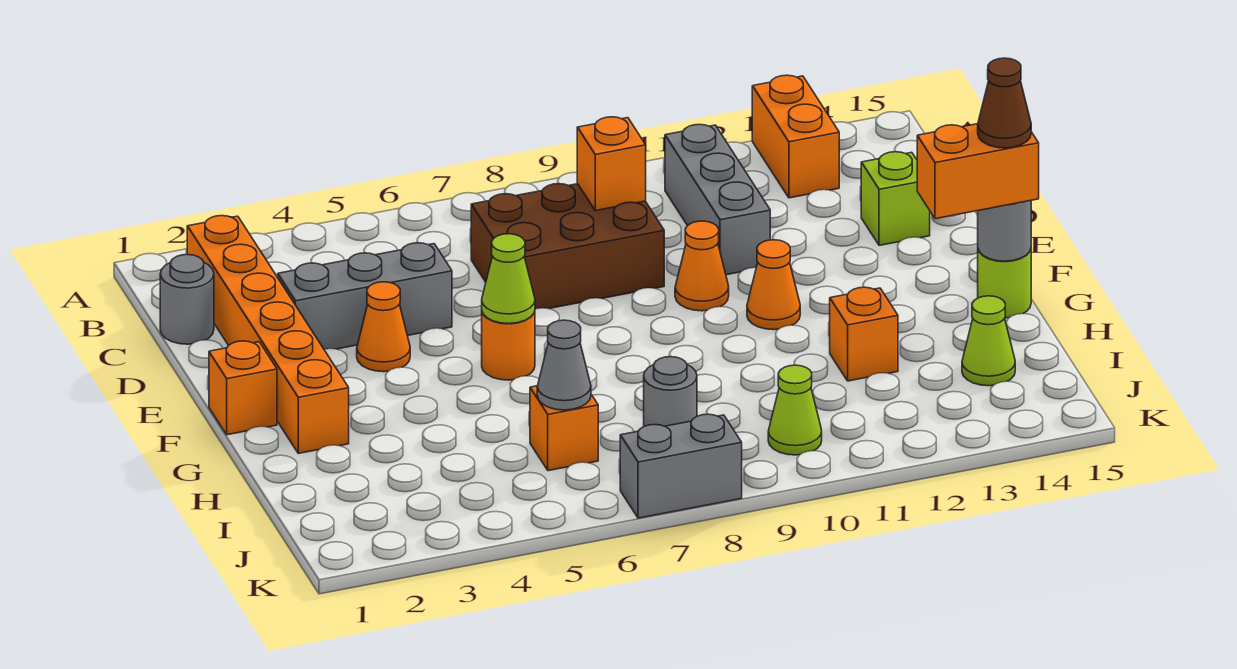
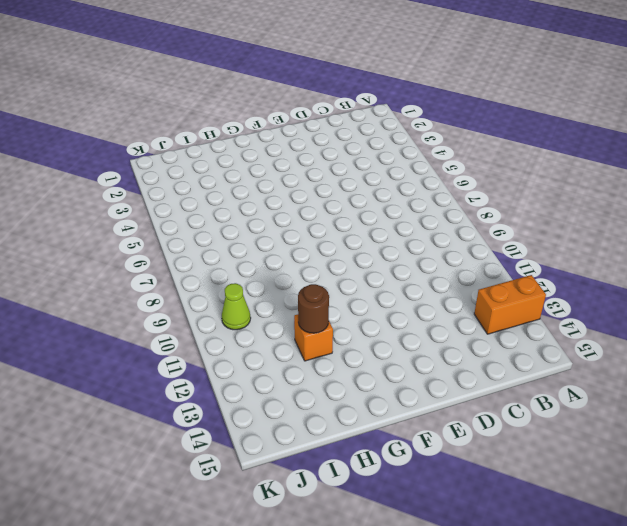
brown round brick H12 level 2 -> none
none -> orange brick B2:G2 level 1
none -> grey brick B11:D11 level 1
none -> grey round brick C1 level 1

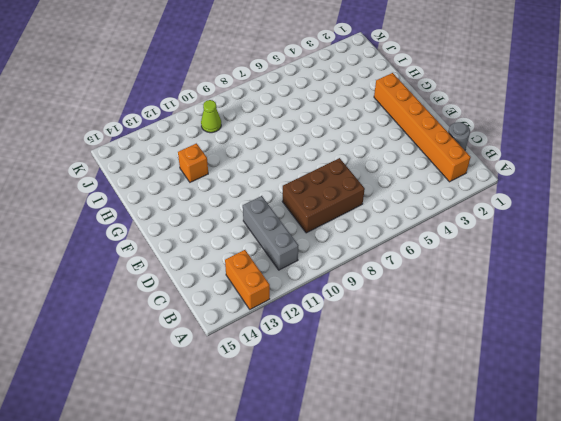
none -> grey brick D3:D5 level 1
none -> lime brick D14 level 1
none -> orange cone E4 level 1

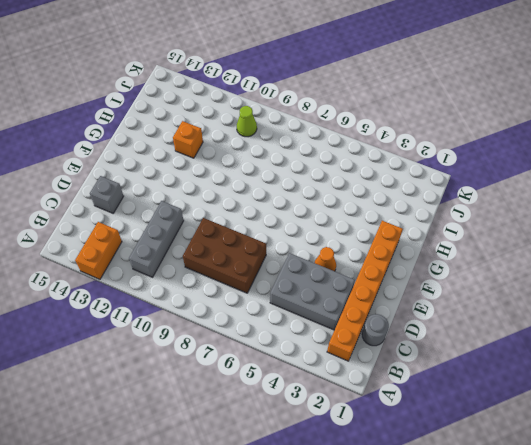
grey brick C3:D5 level 1 -> grey brick D3:D5 level 1
grey brick D14 level 1 -> lime brick D14 level 1
none -> orange cone E10 level 1
none -> orange brick F1 level 1
none -> orange round brick F6 level 1

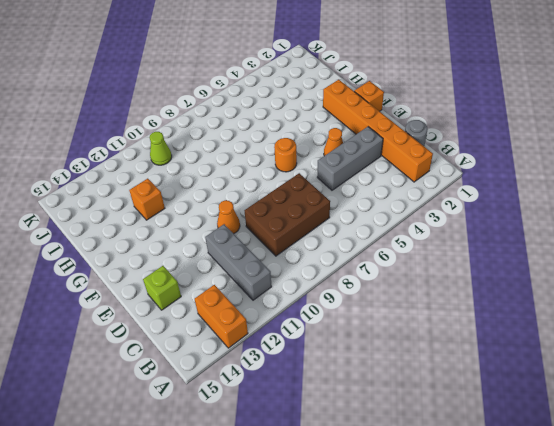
none -> orange cone F11 level 1
none -> lime round brick G15 level 1
none -> orange brick I6 level 1

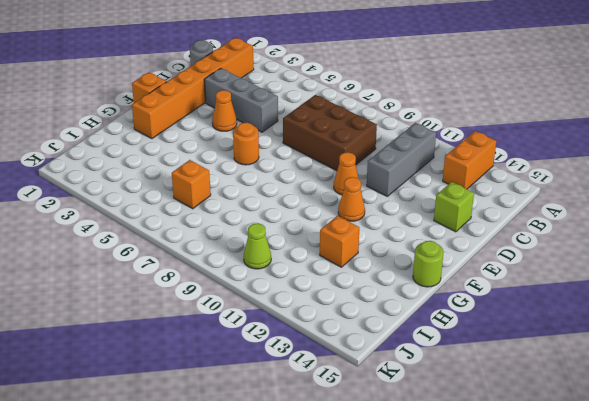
none -> grey round brick I8 level 1
none -> lime cone I14 level 1
none -> grey brick K7:K8 level 1

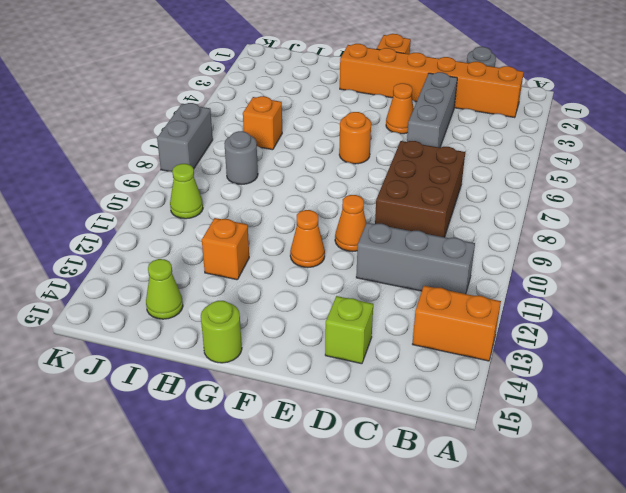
none -> orange brick C9 level 2
none -> lime cone F6 level 2
none -> grey round brick G15 level 2

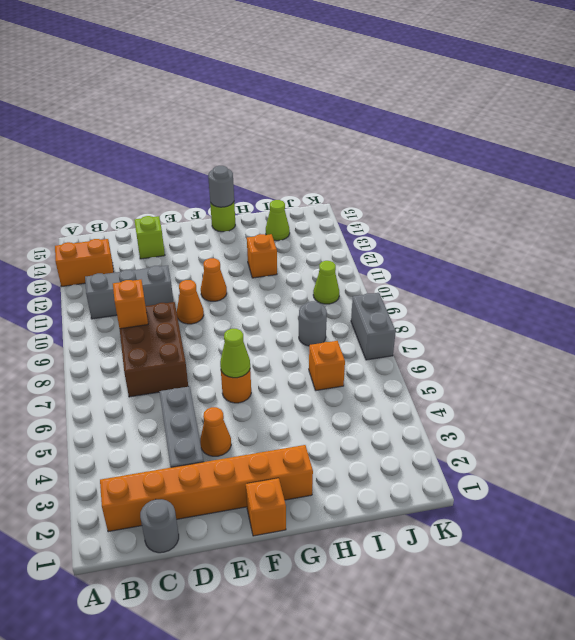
none -> grey cone I6 level 2
none -> orange brick G14:G15 level 3
none -> brown cone G15 level 4

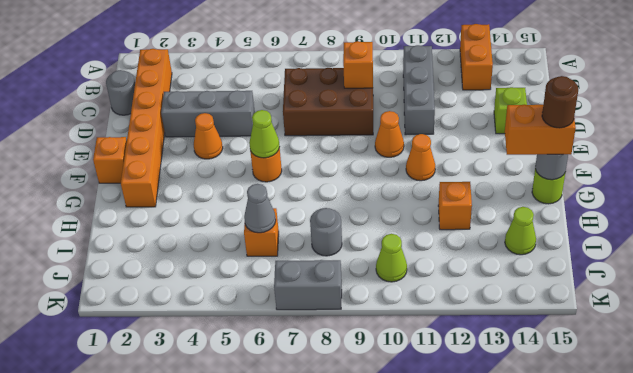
brown round brick G15 level 4 -> brown cone G15 level 4

